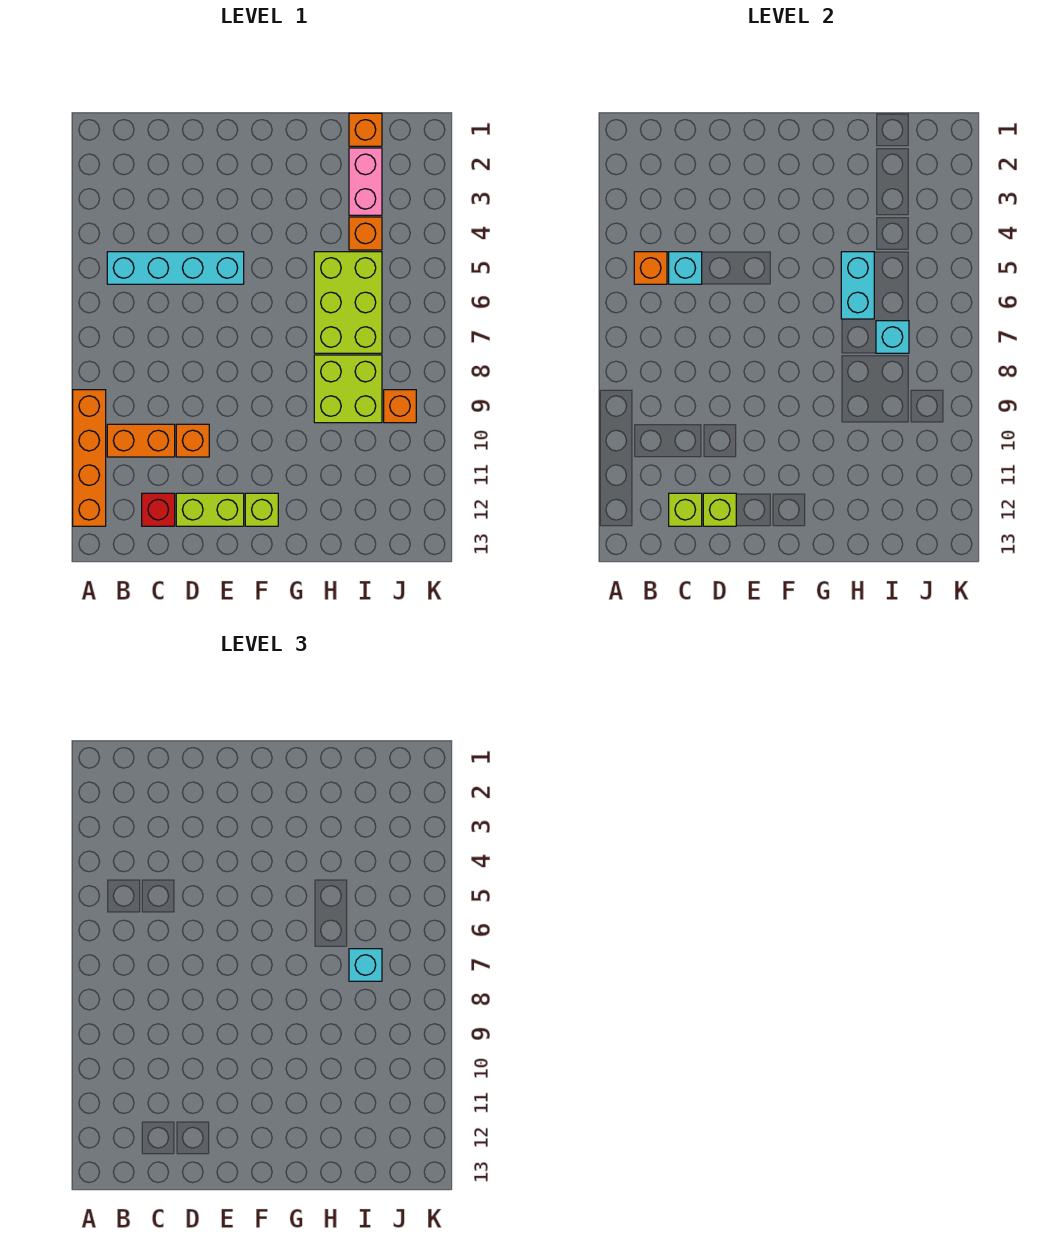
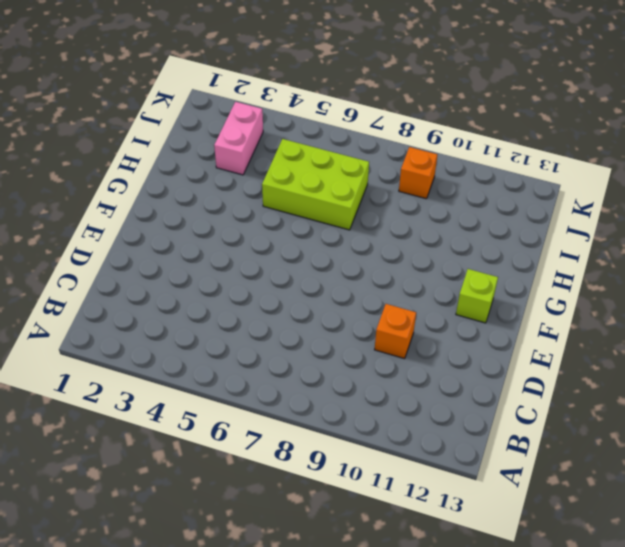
pink brick I3:J3 level 1 -> pink brick I2:I3 level 1
none -> orange brick A9:A12 level 1
none -> cyan brick B5:E5 level 1
none -> orange brick B10:C10 level 1

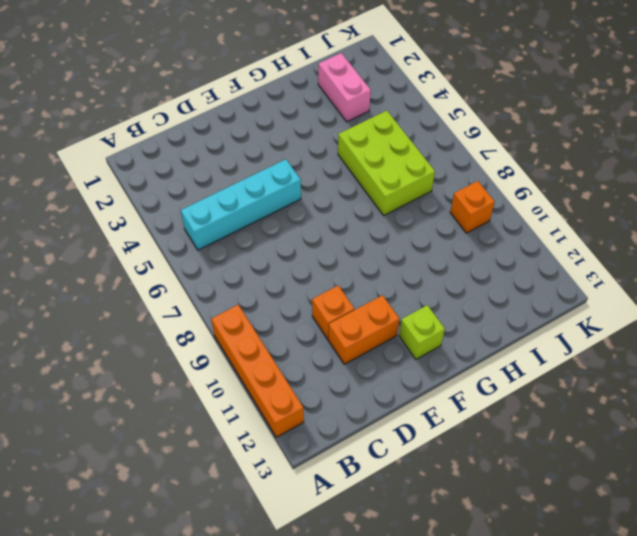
orange brick D11:E11 level 1 -> orange brick B10:C10 level 1
none -> red brick C12 level 1
none -> lime brick D12:E12 level 1
none -> lime brick H8:I9 level 1

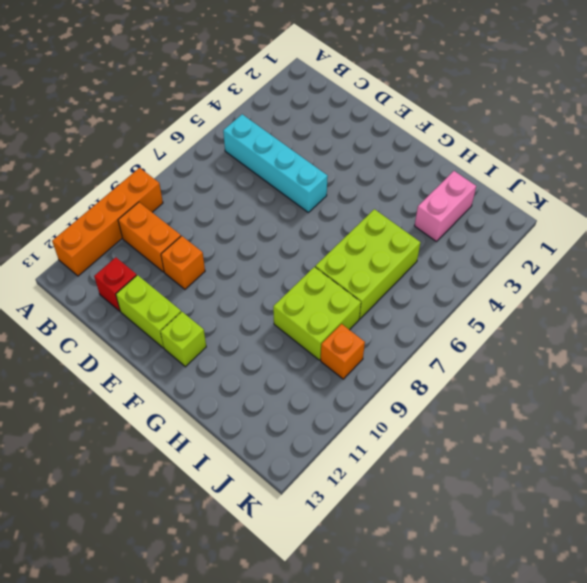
none -> orange brick I1 level 1
none -> orange brick I4 level 1
none -> orange brick B5 level 2

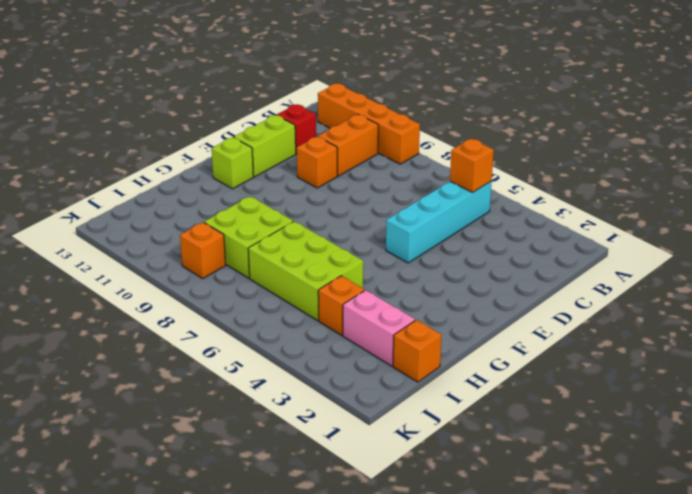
none -> cyan brick C5 level 2
none -> lime brick C12 level 2
none -> lime brick D12 level 2

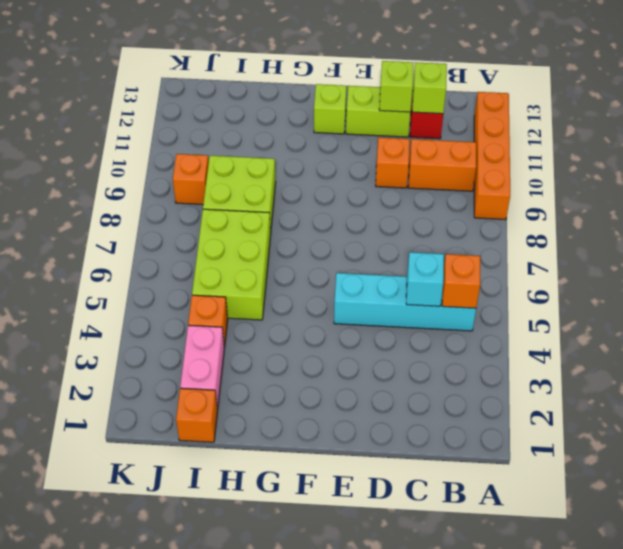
none -> cyan brick H5:H6 level 2
none -> cyan brick I7 level 2
none -> cyan brick I7 level 3

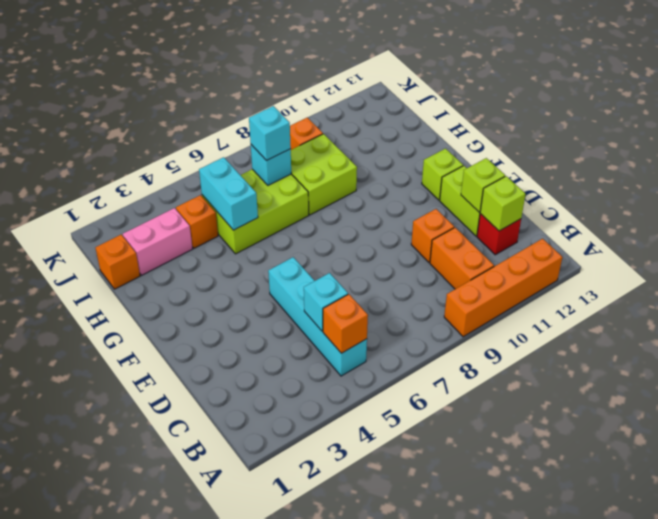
cyan brick H5:I5 level 2 -> cyan brick H5:H6 level 2

